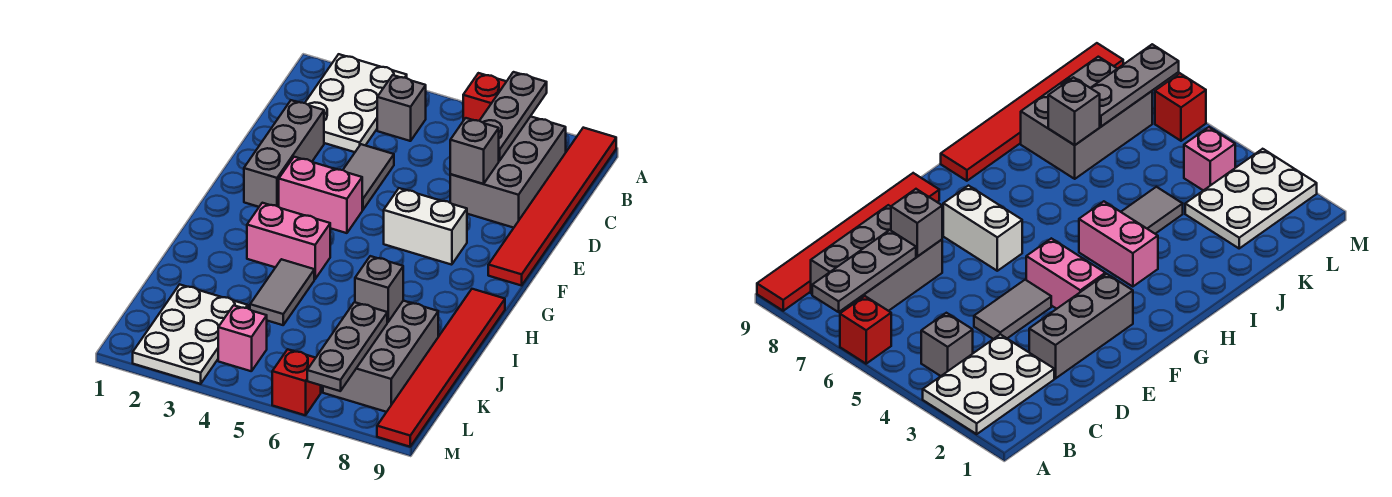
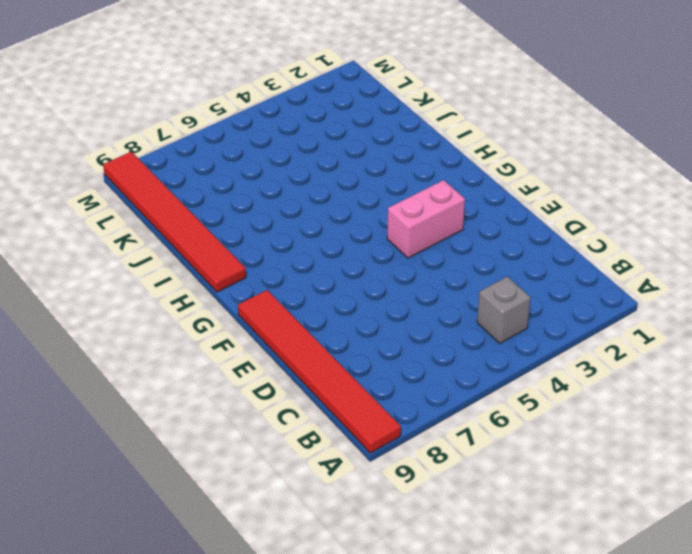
none -> white plate A2:C3 level 1
none -> red brick A6 level 1
none -> grey brick B7:D8 level 1

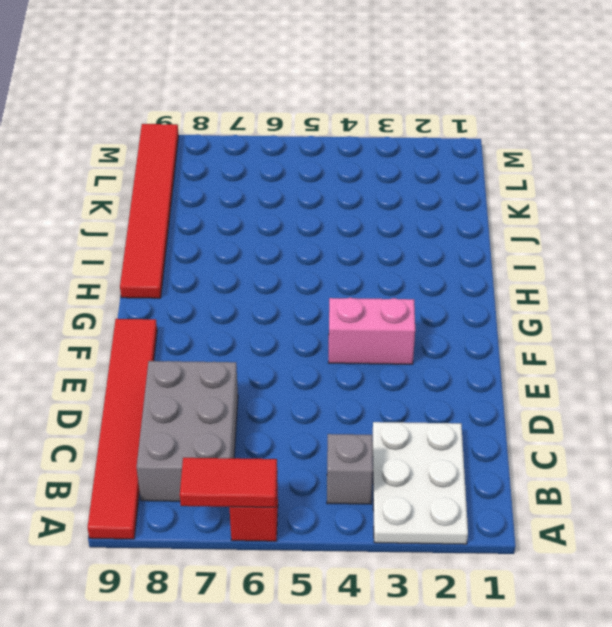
red tile A6:A7 level 2 -> grey plate A7:C7 level 2
none -> grey brick D2:F2 level 1
none -> grey tile D4:E4 level 1
none -> white brick F6:F7 level 1

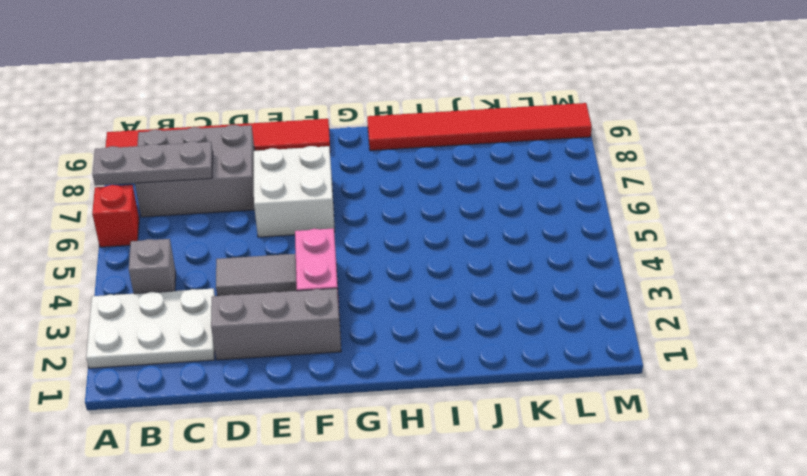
white brick E6:F7 level 1 -> white brick F6:F7 level 1
none -> pink brick H3:H4 level 1
none -> grey tile I4:J4 level 1
none -> grey brick J7:L8 level 1

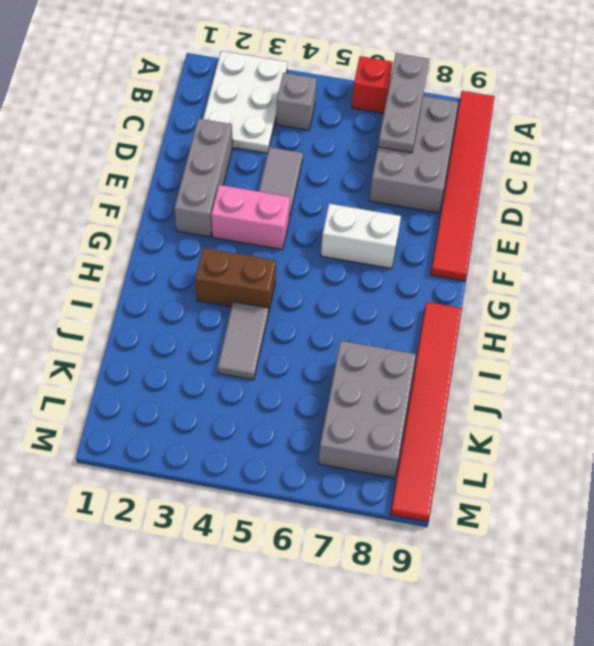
brown brick H3:H4 level 1 -> pink brick H3:H4 level 1
none -> white plate K2:M3 level 1
none -> pink brick L4 level 1
none -> red brick M6 level 1

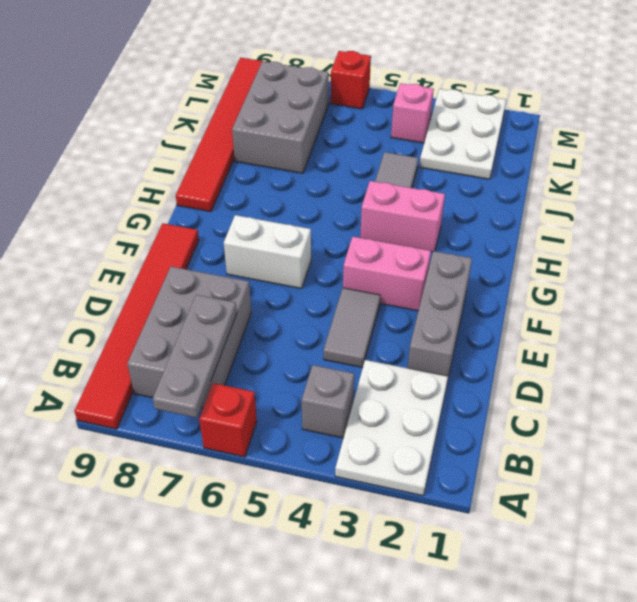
none -> grey brick D7 level 2
none -> grey brick J7 level 2
none -> grey plate K7:M7 level 2

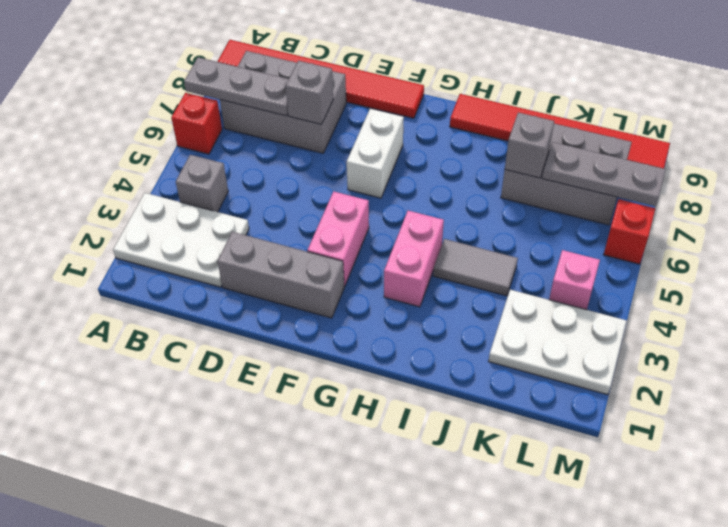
none -> grey tile D4:E4 level 1

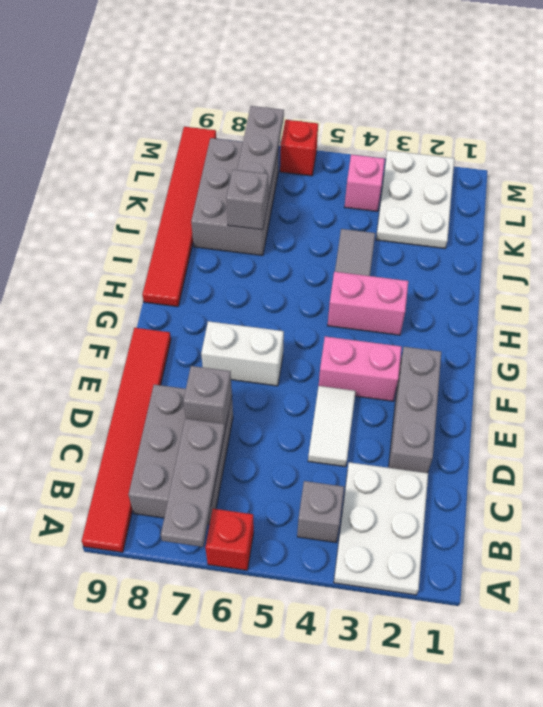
white tile D4:E4 level 1 -> grey tile D4:E4 level 1

